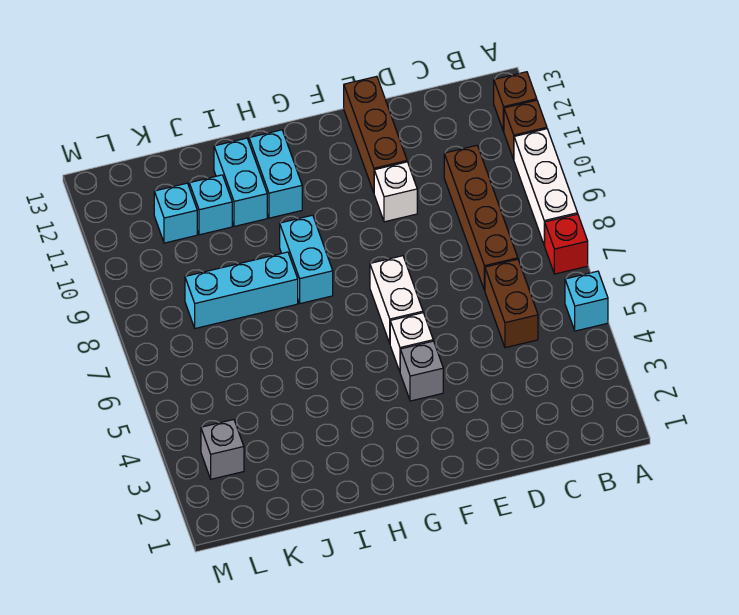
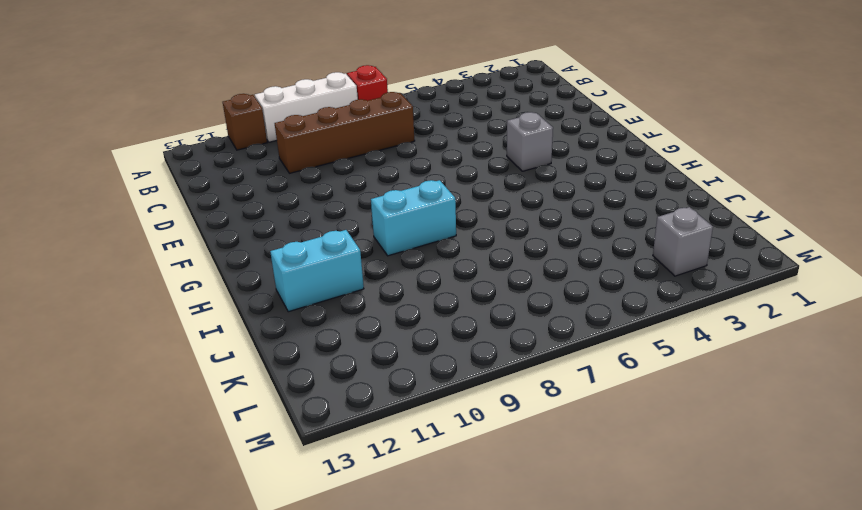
none -> cyan brick A5 level 1
none -> brown brick A12 level 1
none -> brown brick C5:C6 level 1

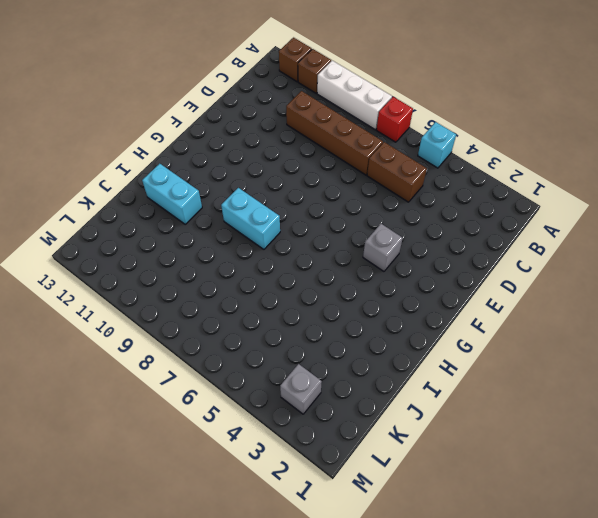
none -> white brick E10 level 1
none -> brown brick E11:E13 level 1
none -> white brick F5 level 1

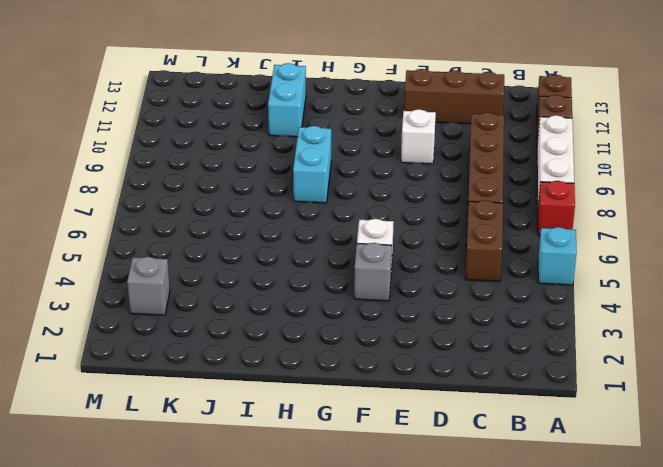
brown brick C12:E12 level 1 -> brown brick E11:E13 level 1
none -> white brick F6:F7 level 1
none -> cyan brick H11:H12 level 1
none -> cyan brick I8:K8 level 1

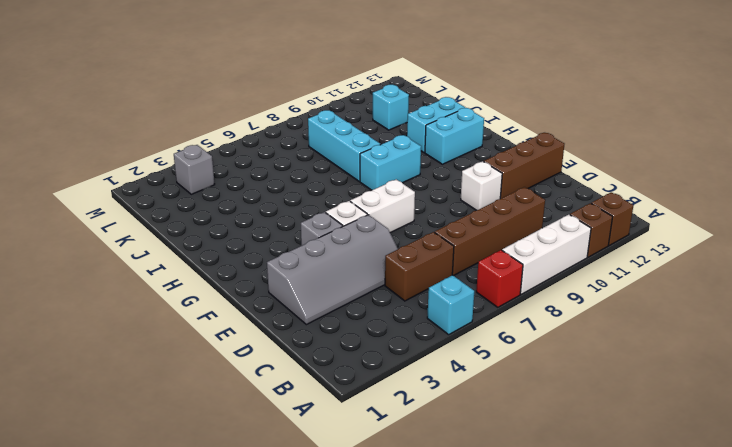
grey slope D2:E5 level 1 top E -> none
none -> cyan brick J11 level 1

